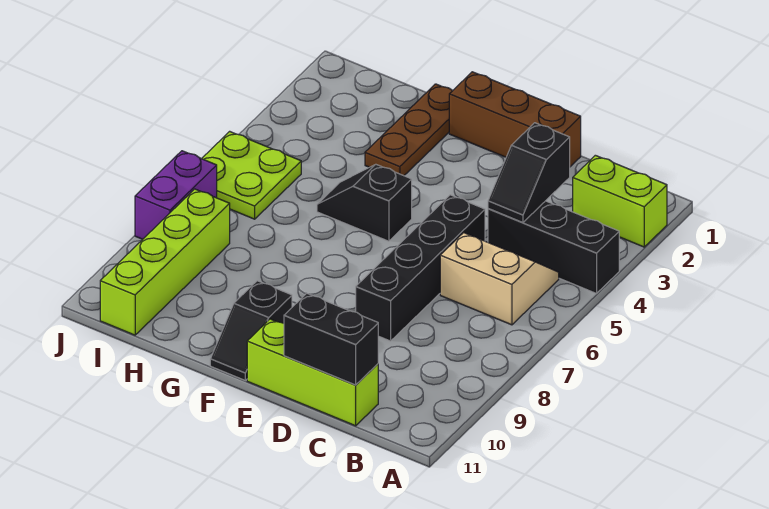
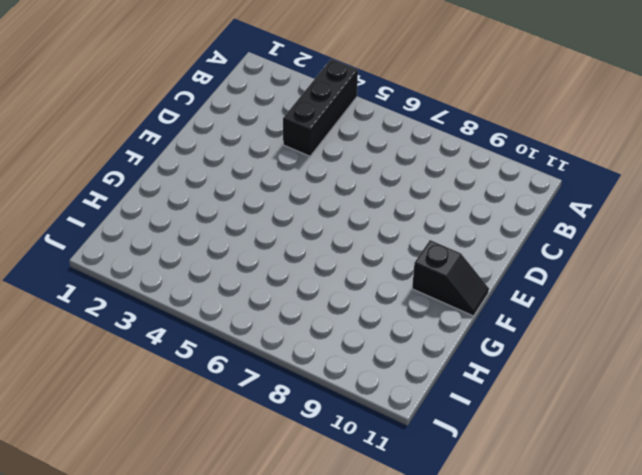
none -> lime brick A2:B2 level 1
none -> tan slope B5:C6 level 1 top 6
none -> lime brick C11:E11 level 1

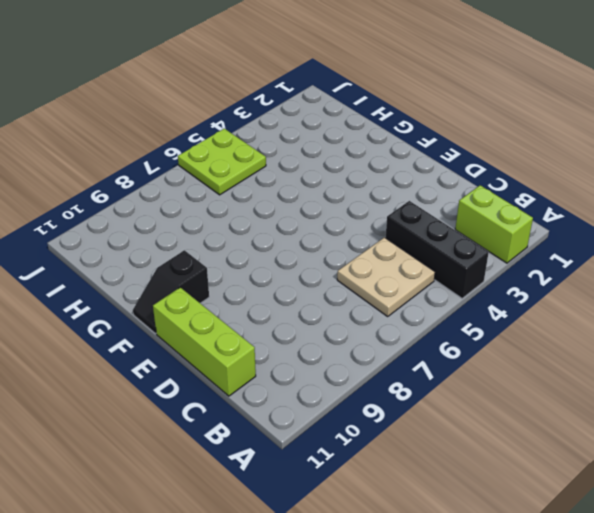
tan plate B5:C6 level 1 -> tan slope B5:C6 level 1 top 6
none -> brown brick D1:F1 level 1
none -> black brick D5:D8 level 1
none -> black slope F5:G5 level 1 top F

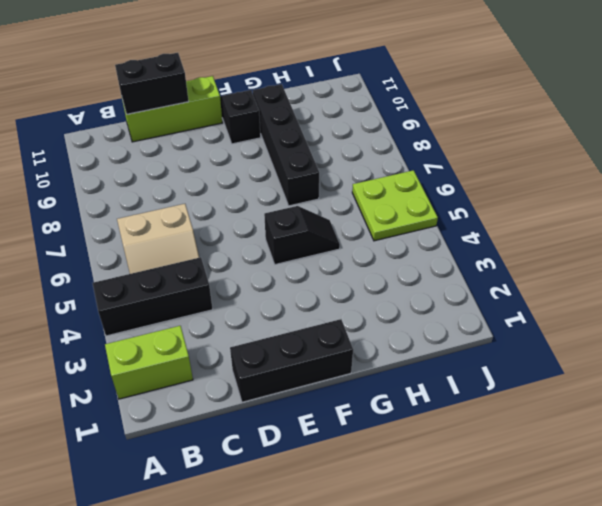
black brick D1:F1 level 1 -> brown brick D1:F1 level 1
black brick G7:G10 level 1 -> black brick D5:D8 level 1
none -> brown plate G1:G3 level 1
none -> lime brick I8:I11 level 1
none -> purple brick J7:J8 level 1

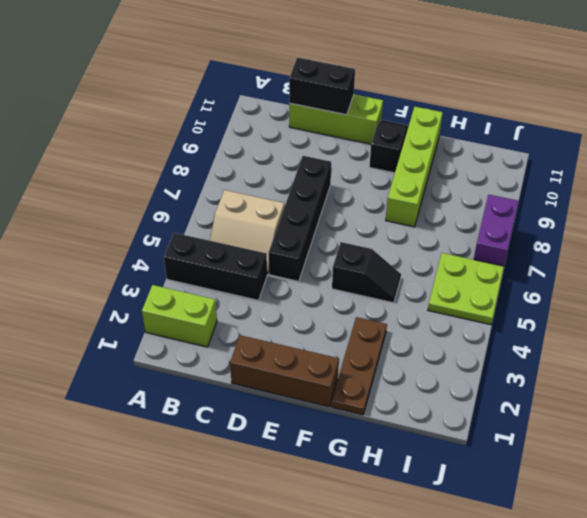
lime brick G8:G11 level 1 -> lime brick I8:I11 level 1
none -> black slope C3:C4 level 2 top 3

